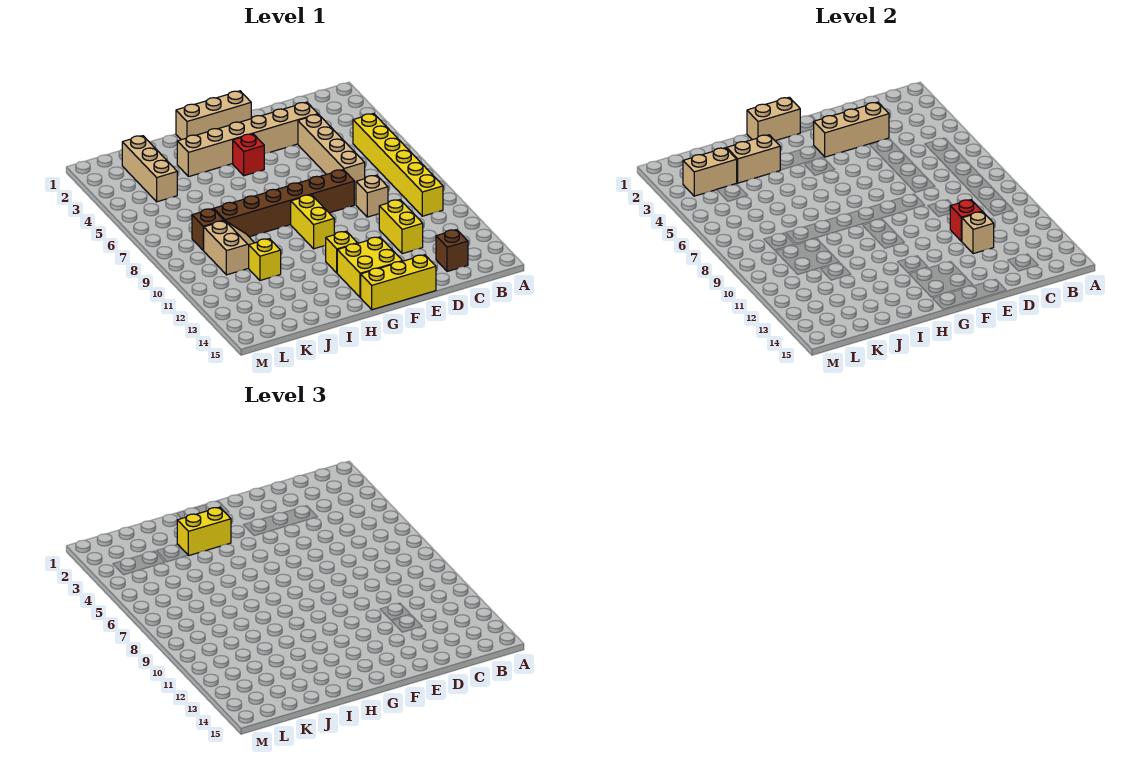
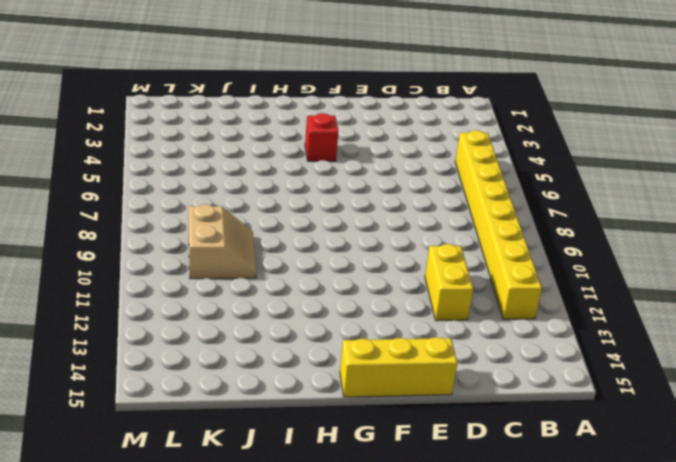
yellow brick B5:B12 level 1 -> yellow brick B5:B10 level 1
none -> brown brick C14 level 1
none -> tan brick D3:I3 level 1
none -> tan brick D4:D7 level 1

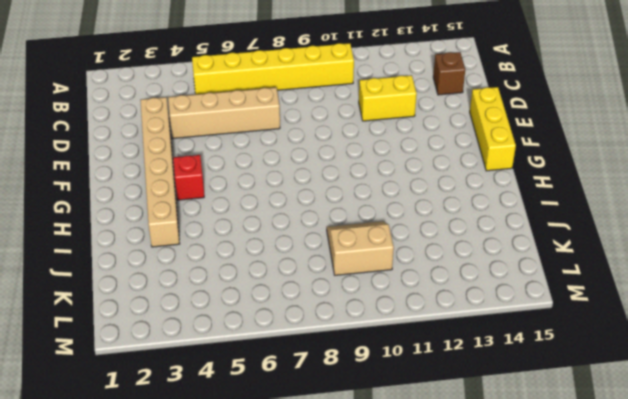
none -> tan brick D9 level 1
none -> brown brick E8:J8 level 1
none -> tan brick F1:H1 level 1

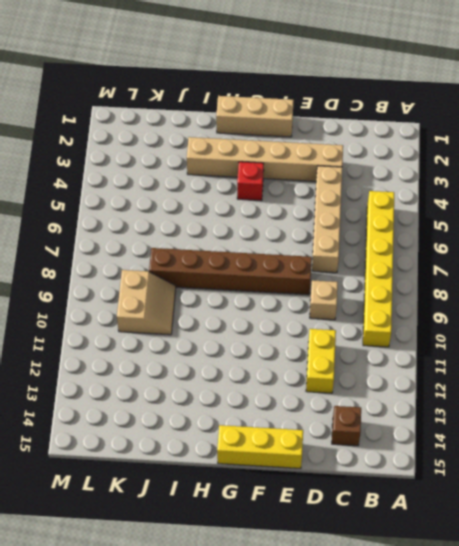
none -> yellow brick F13:G14 level 1
none -> yellow brick G9:G10 level 1
none -> yellow brick G12 level 1

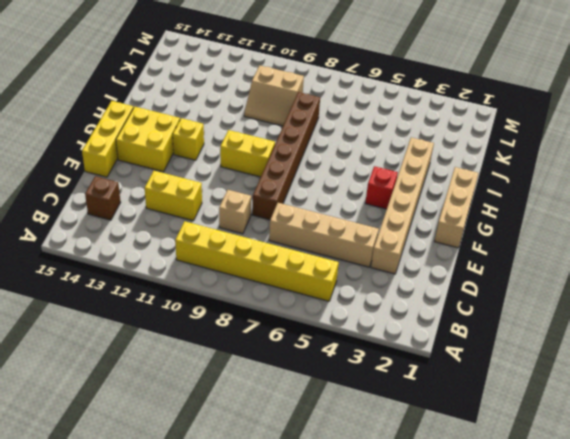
none -> yellow brick J11 level 1
none -> tan brick K2:K4 level 1
none -> brown brick K8 level 1

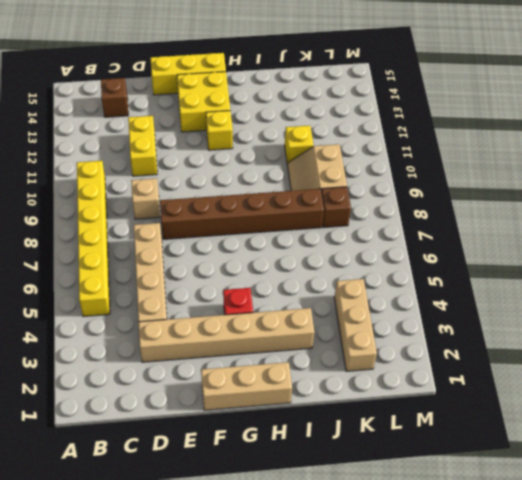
none -> yellow brick G9:G10 level 1
none -> tan brick D3:F3 level 2
none -> red brick D11 level 2

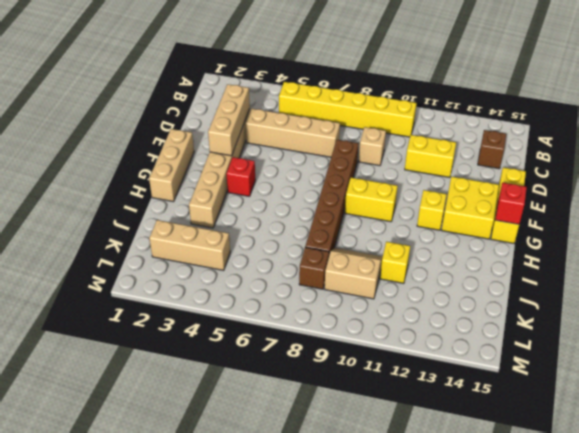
red brick G15 level 2 -> red brick D11 level 2
none -> tan brick D12 level 2
none -> tan brick G1:H1 level 2
none -> tan brick I3:J3 level 2

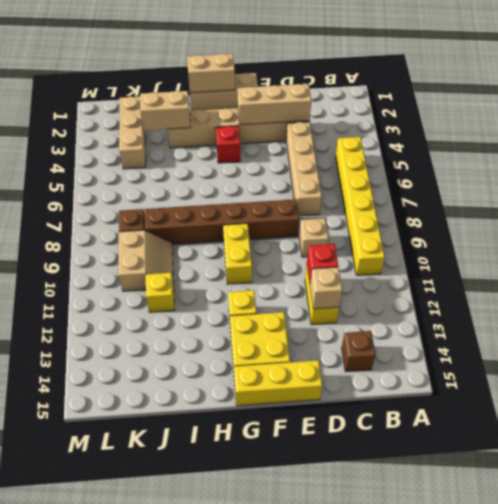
none -> tan brick K3:L3 level 2
none -> yellow brick H3:I3 level 3

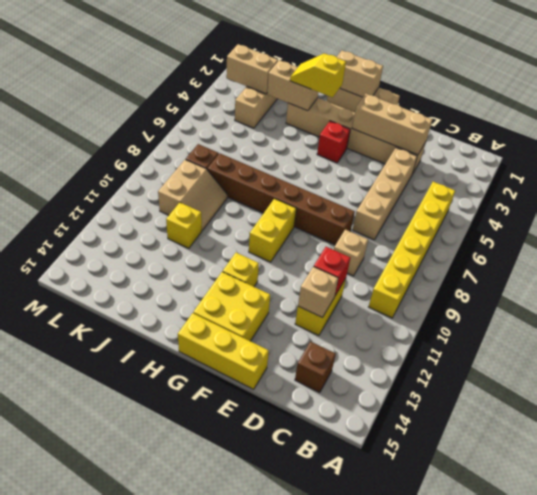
yellow slope H3:I3 level 3 top H -> yellow brick H3:I3 level 3

